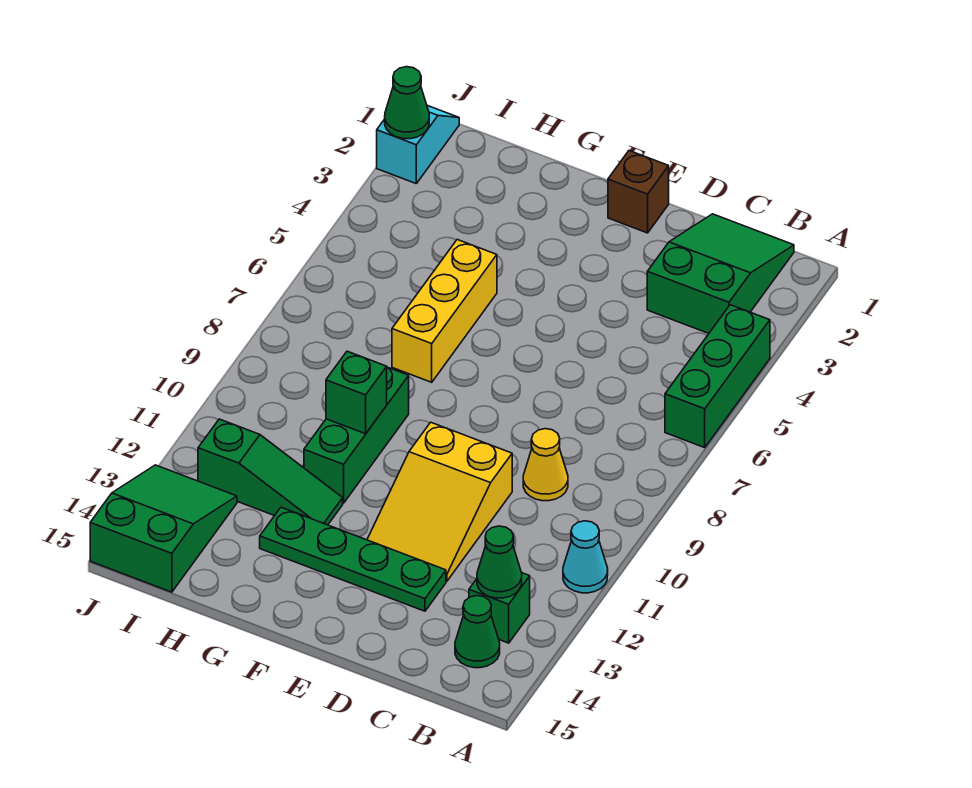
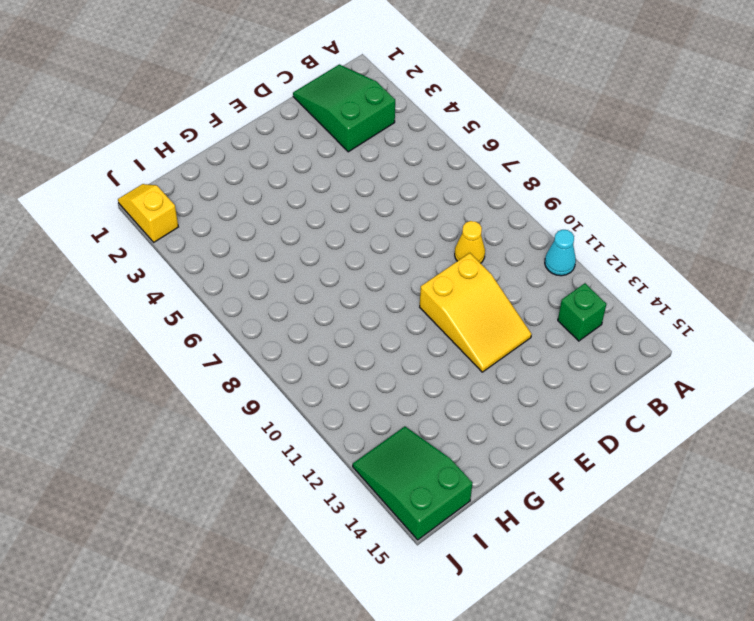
yellow slope J1:J2 level 1 top 2 -> cyan slope J1:J2 level 1 top 2
none -> green brick A4:A6 level 1
none -> green cone B14 level 1
none -> green plate D13:G13 level 1

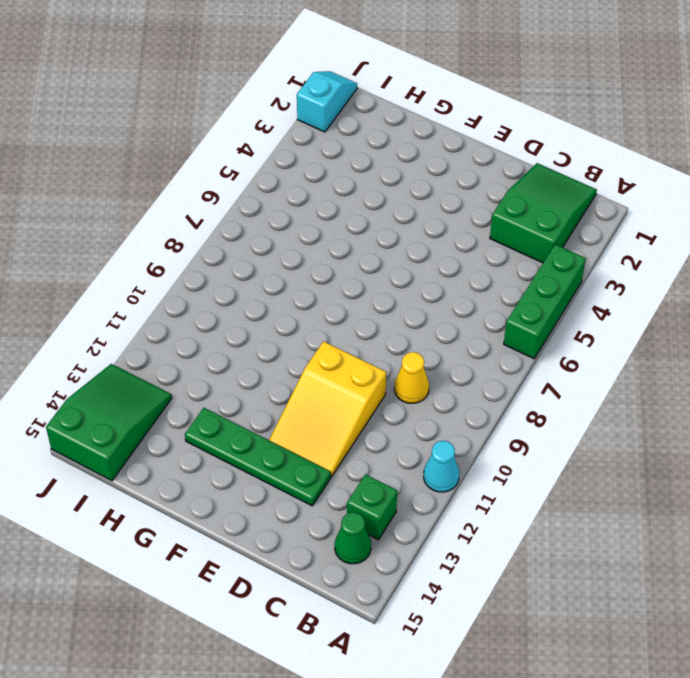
none -> brown brick E1 level 1
none -> yellow brick G5:G7 level 1
none -> green brick G9:G11 level 1

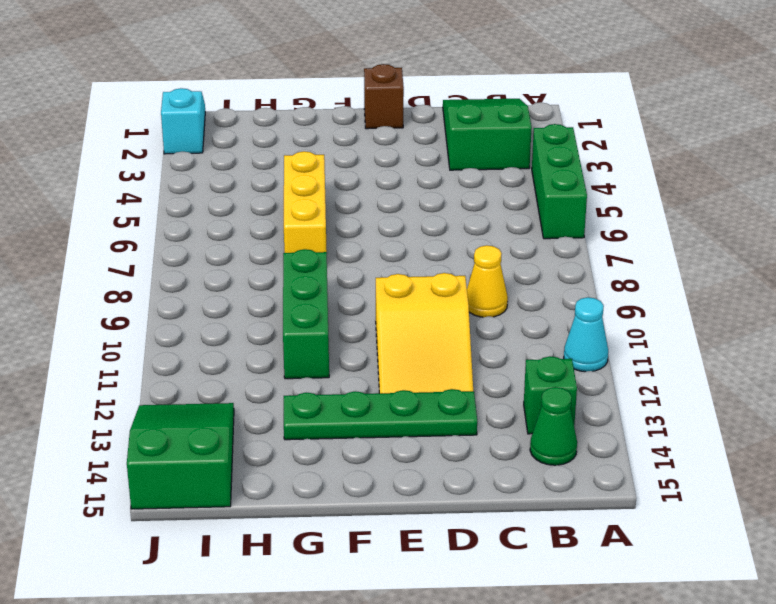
none -> green slope G12:I12 level 1 top I
none -> green cone B13 level 2
none -> green brick G10 level 2

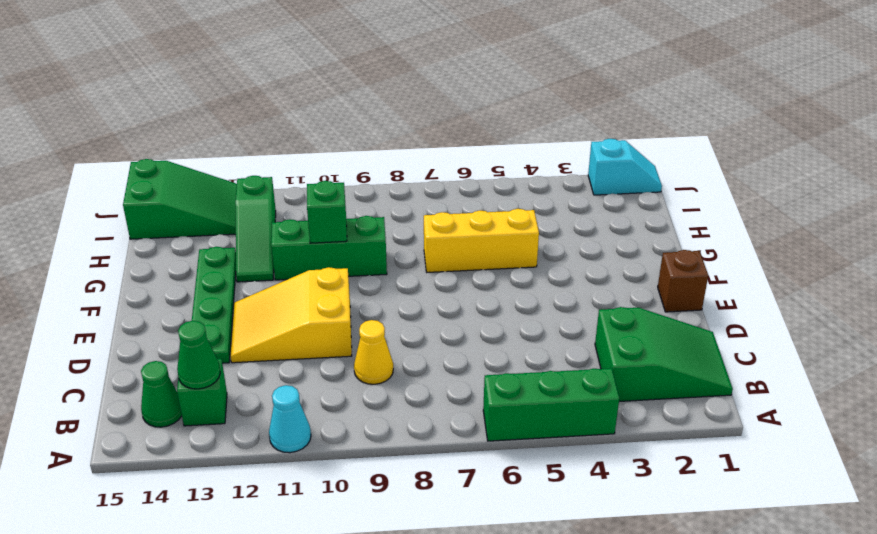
none -> green cone J2 level 2

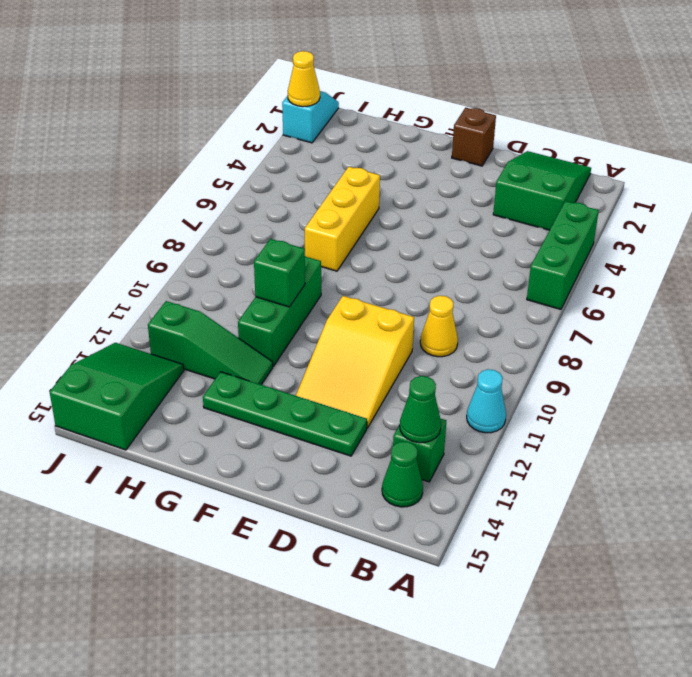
yellow cone J2 level 2 -> green cone J2 level 2

